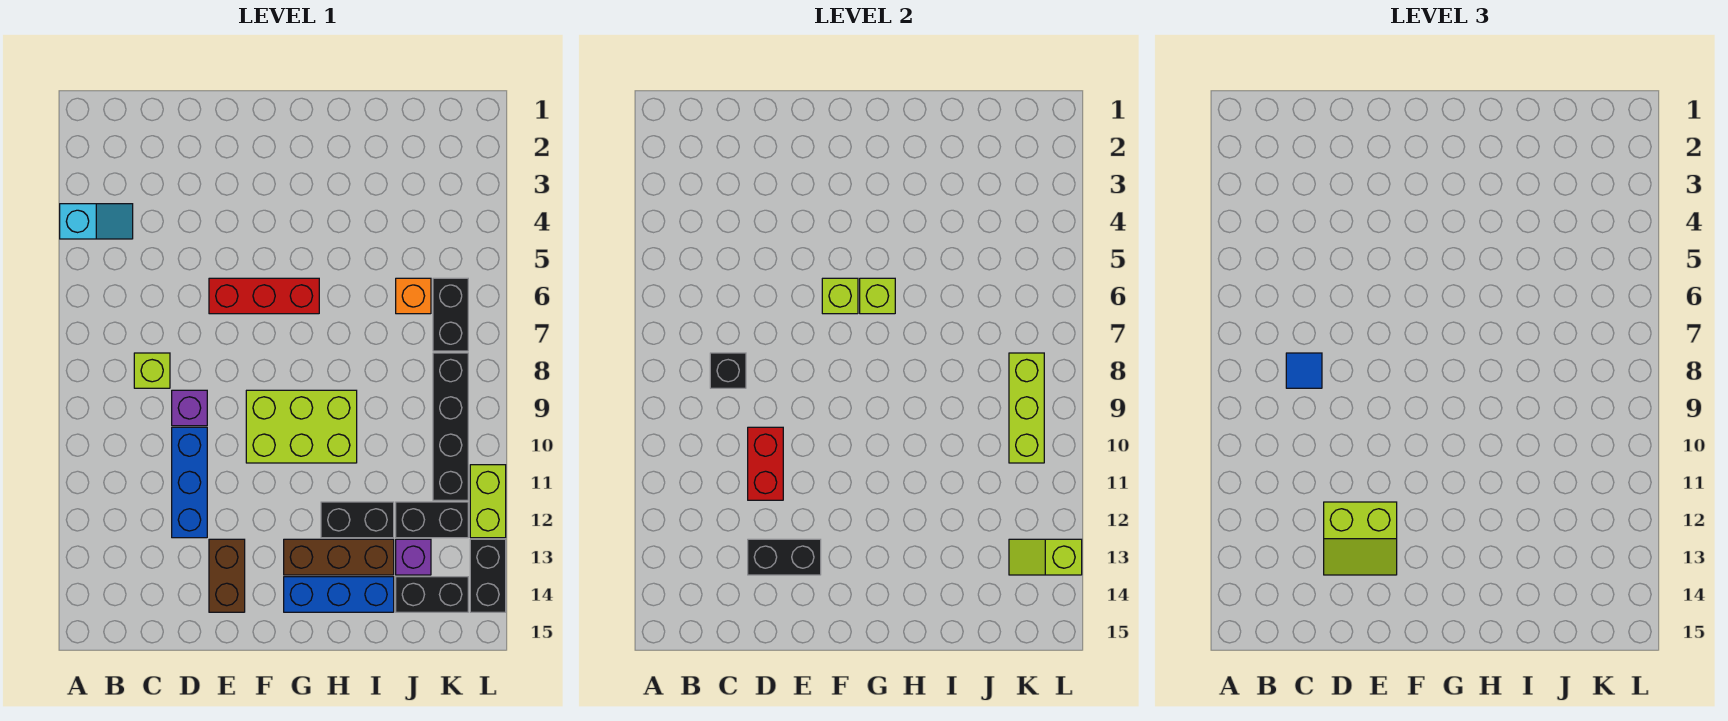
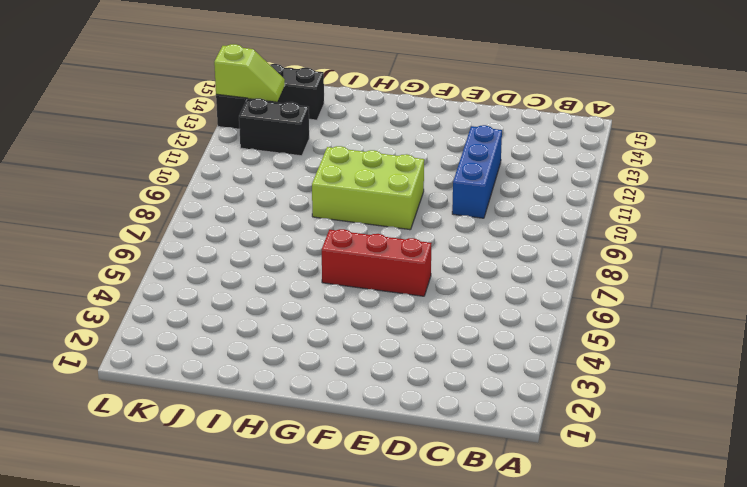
none -> cyan slope A4:B4 level 1 top A
none -> lime brick C8 level 1
none -> purple brick D9 level 1

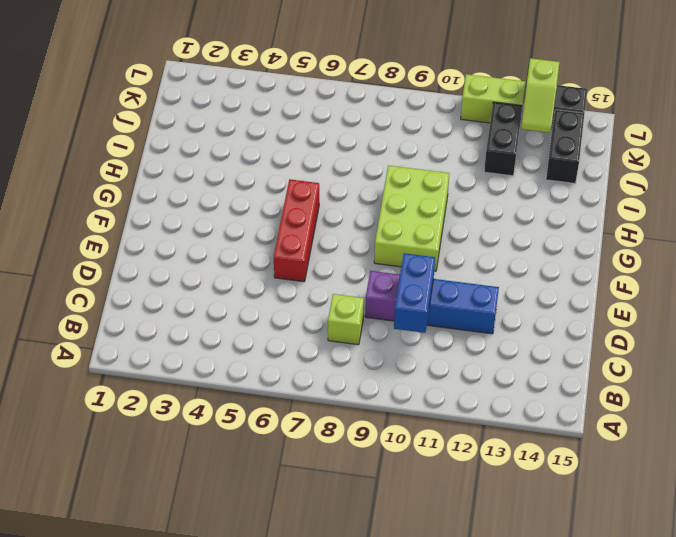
blue brick C10:D10 level 2 -> red brick D10:D11 level 2
none -> cyan slope A4:B4 level 1 top A
none -> brown brick E13:E14 level 1
none -> brown brick G13:I13 level 1

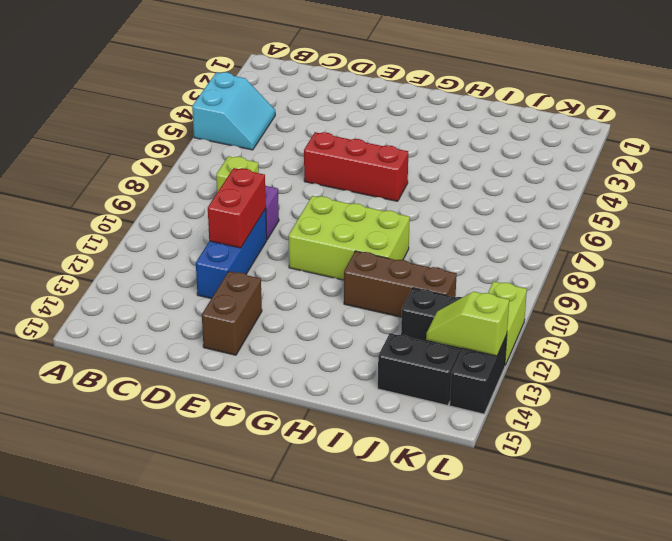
cyan slope A4:B5 level 1 top A -> cyan slope A4:B4 level 1 top A
brown brick H11:J11 level 1 -> brown brick G13:I13 level 1
none -> blue brick G14:I14 level 1
none -> black brick H12:I12 level 1
none -> orange brick J6 level 1

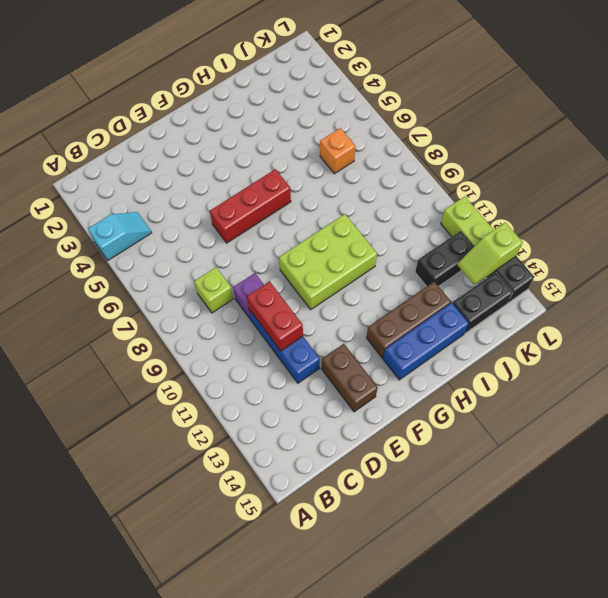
none -> black brick H12:I12 level 1
none -> purple brick J13 level 1
none -> black brick K6:K7 level 1

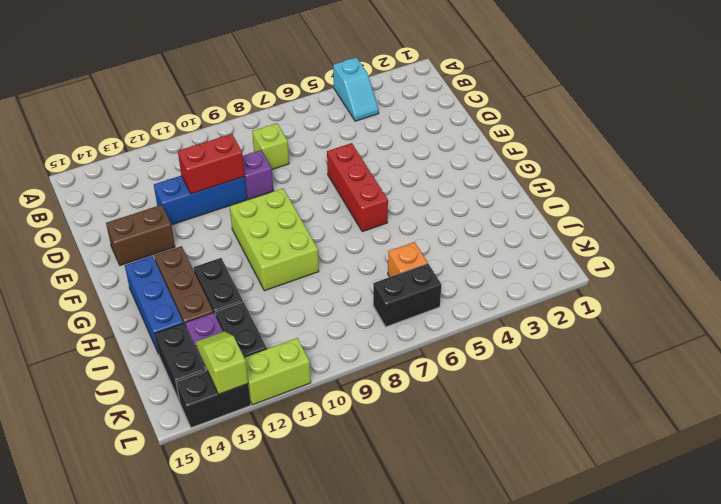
none -> black brick K8:K11 level 1
none -> black brick C8 level 2
none -> black brick D13:E13 level 2

